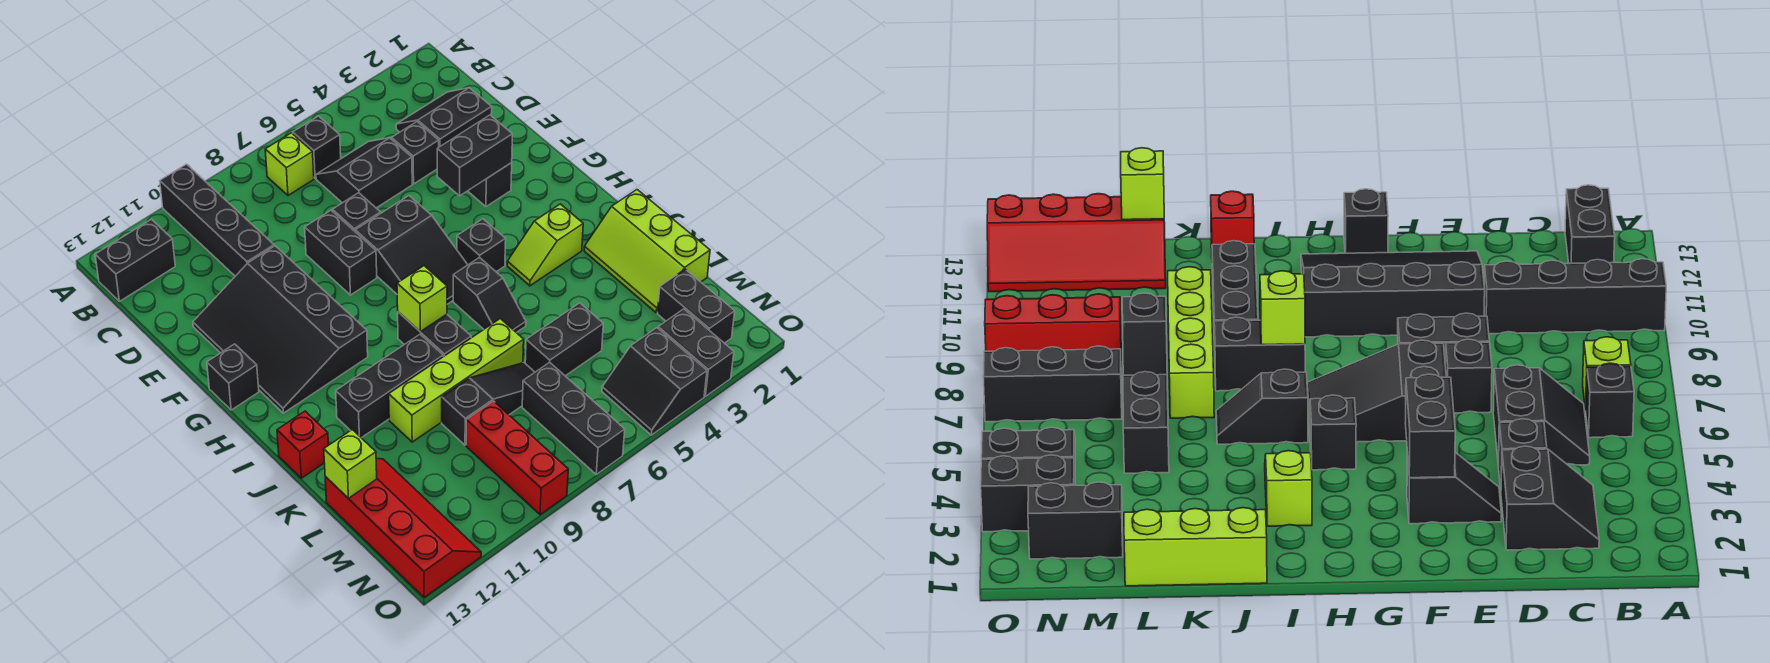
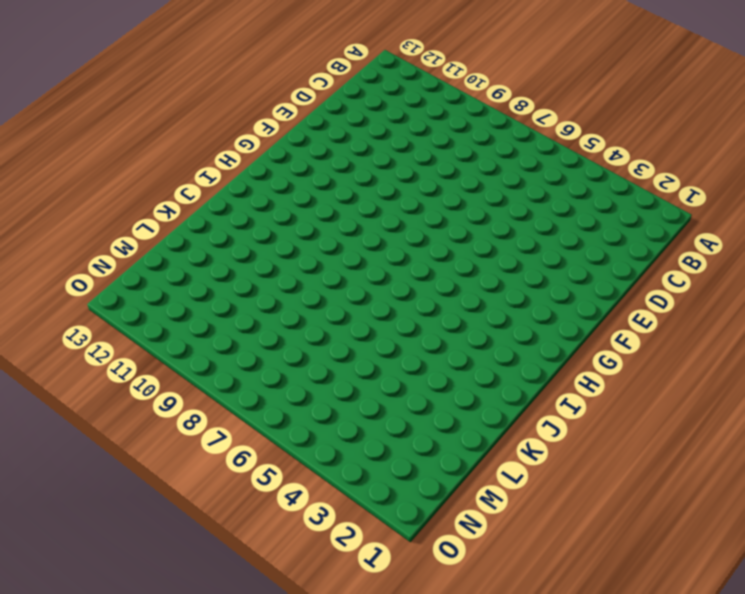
none -> black brick A10:D10 level 1
none -> black brick B6 level 1
none -> lime brick B7 level 1
none -> black brick B12:B13 level 1

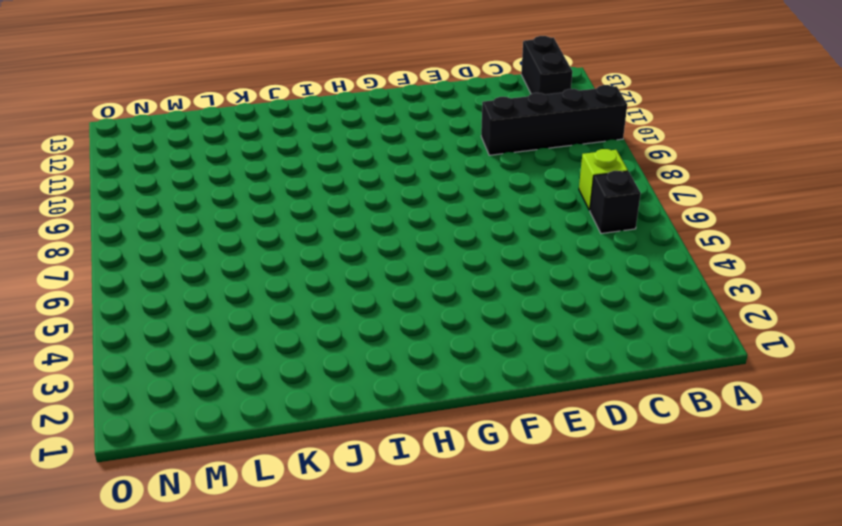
none -> black slope C2:D3 level 1 top D
none -> black slope C5:D6 level 1 top D
none -> black brick D4 level 1
none -> black slope E3:F3 level 1 top F

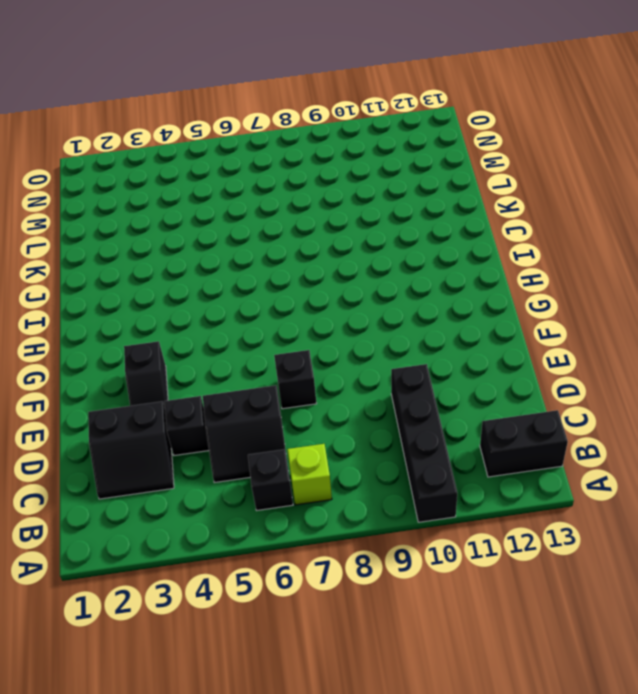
none -> black brick E8:F8 level 1
none -> black slope E10:H12 level 1 top 10
none -> black slope F6:H7 level 1 top F
none -> black brick G13 level 1

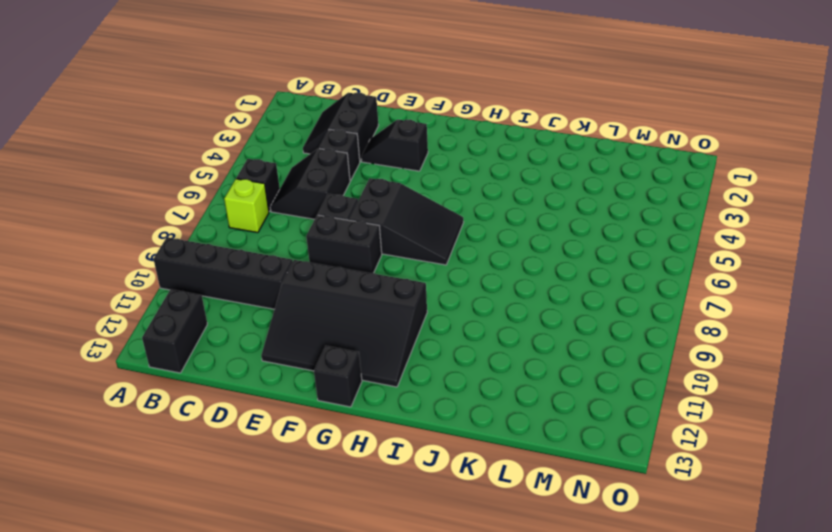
none -> black brick H5 level 1
none -> lime slope I3:I4 level 1 top 3
none -> black slope I6:J6 level 1 top I
none -> black brick I8:J8 level 1

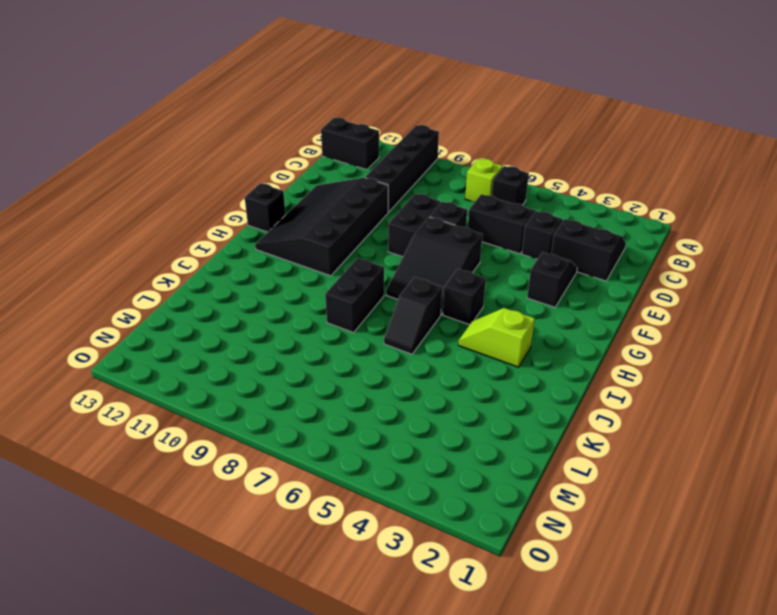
none -> lime slope J1:L2 level 1 top 1
none -> black brick J9:J11 level 1
none -> red brick J13 level 1
none -> lime brick K7:K10 level 1

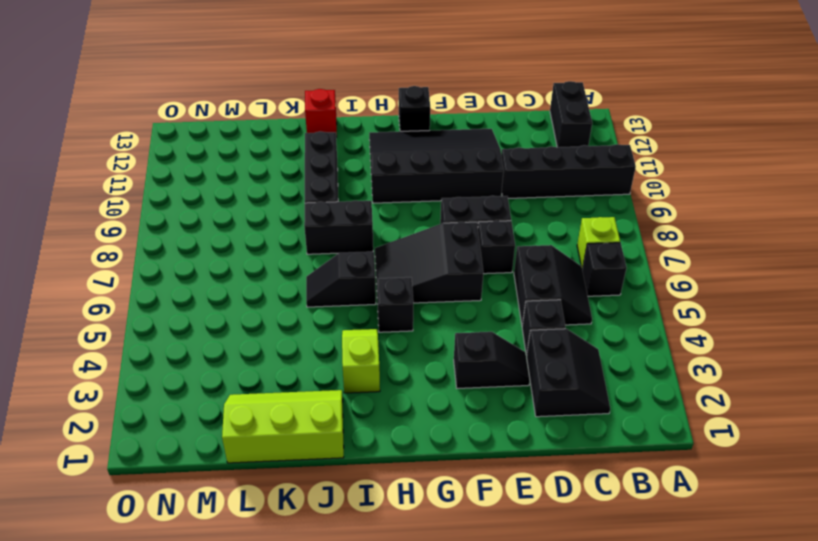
none -> lime brick K7:K10 level 1
none -> black brick L5:L6 level 1
none -> black slope L7:L9 level 1 top 9
none -> red slope L12:O13 level 1 top 13

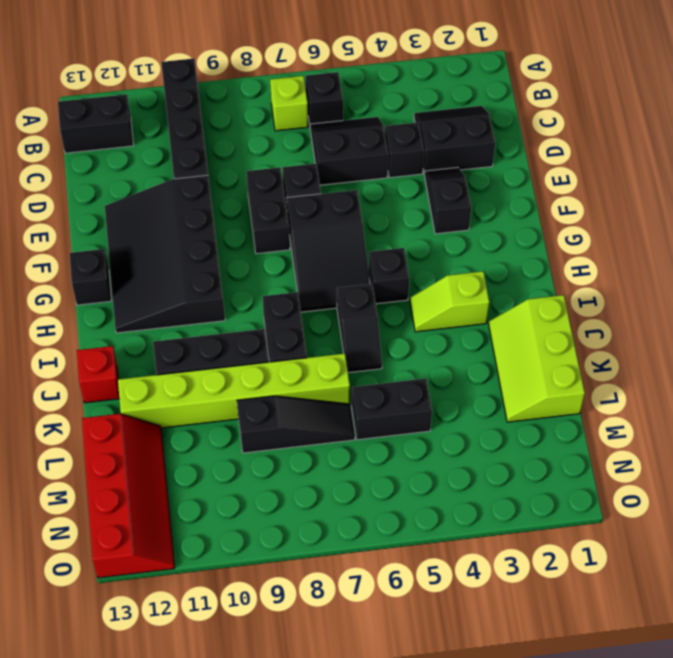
lime brick K7:K12 level 1 -> lime brick K7:K10 level 1
none -> black brick M2:N2 level 1
none -> black brick M7:O7 level 1
none -> red brick M9:O9 level 1
none -> black brick N3:O3 level 1

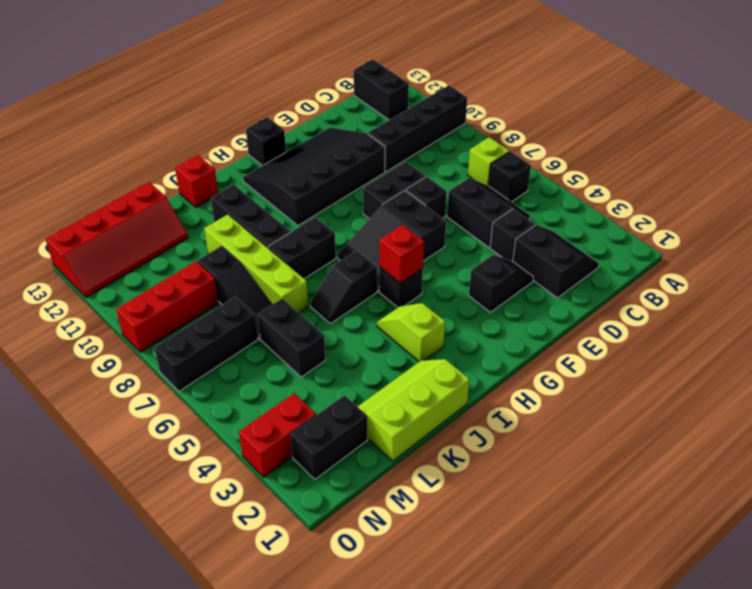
red brick H5 level 2 -> none
red brick N3:O3 level 1 -> black brick N3:O3 level 1
none -> black slope N4:O5 level 1 top 4
none -> black brick F3:F4 level 2
none -> lime brick I8 level 2
none -> lime brick L13 level 2

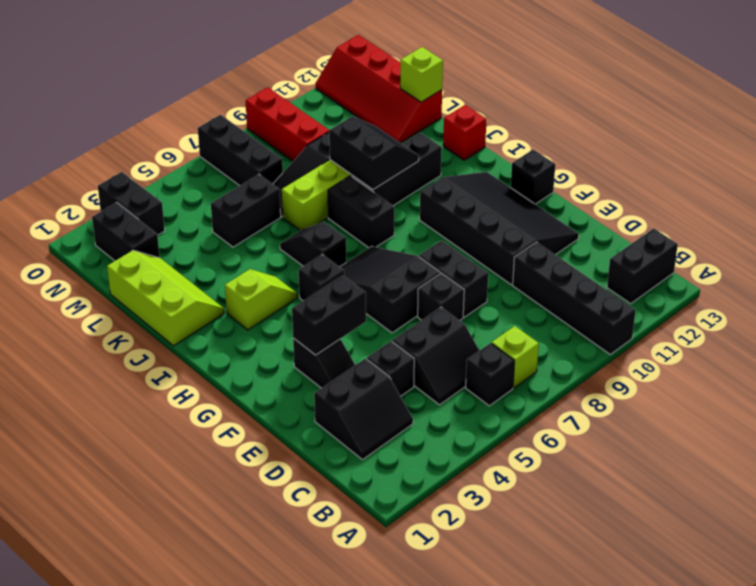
black slope J9:K10 level 2 top 9 -> black slope N4:O5 level 1 top 4
none -> lime brick I8 level 2

